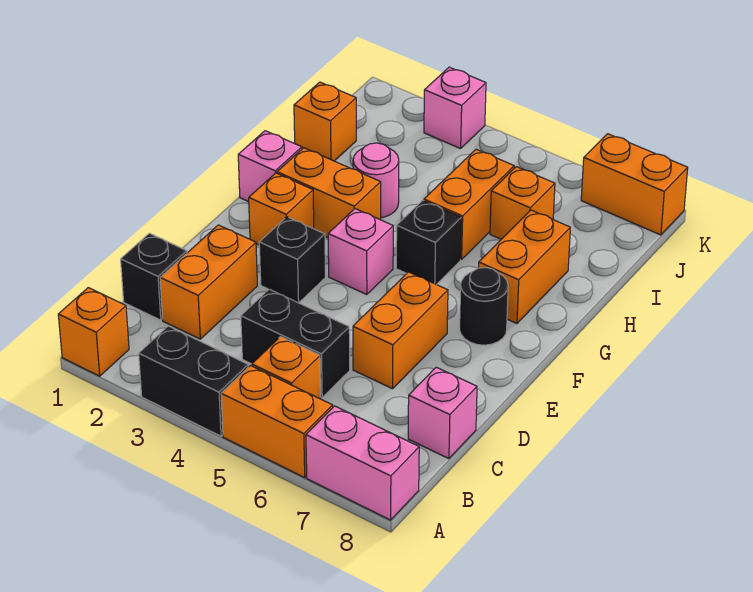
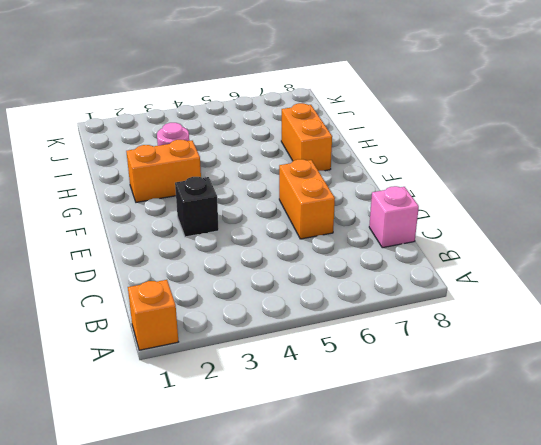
none -> black brick A3:A4 level 1
none -> orange brick A5:A6 level 1
none -> pink brick A7:A8 level 1

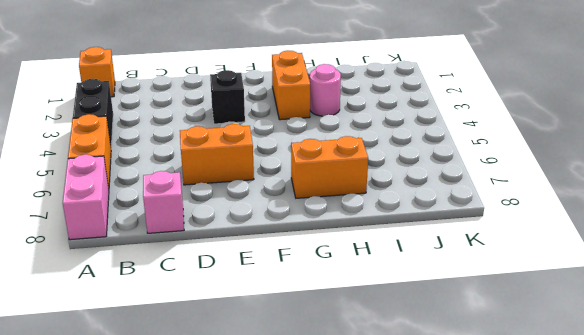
none -> orange brick B5 level 1
none -> black brick C1 level 1
none -> orange brick C2:D2 level 1

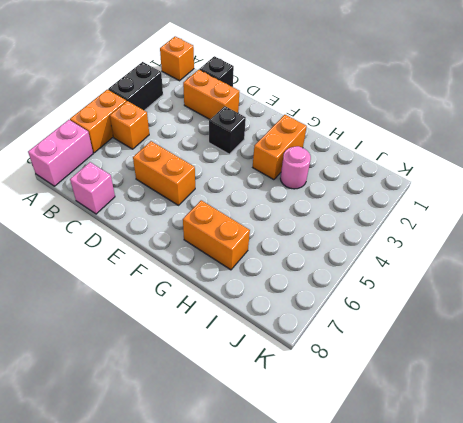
none -> black brick C4:C5 level 1
none -> orange brick F2 level 1
none -> pink brick F4 level 1

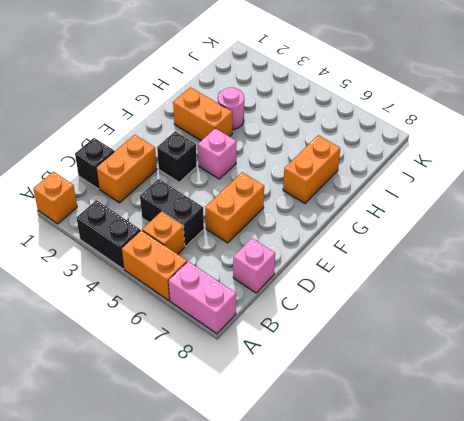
none -> orange brick F2 level 1
none -> black round brick F7 level 1
none -> pink brick G1 level 1

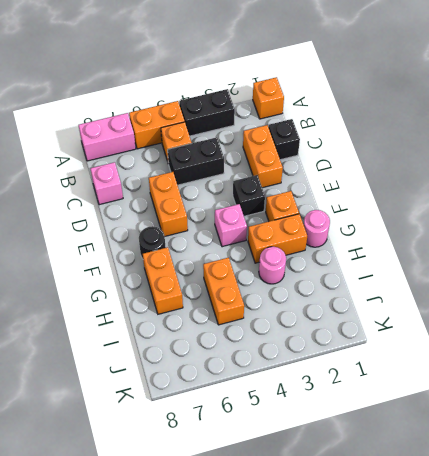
pink round brick G1 level 1 -> pink brick G1 level 1
none -> black brick G5 level 1
none -> orange brick I1 level 1
none -> orange brick I6 level 1

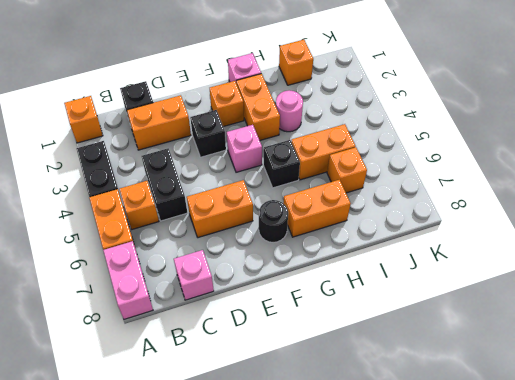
none -> pink brick K3 level 1
none -> orange brick K7:K8 level 1

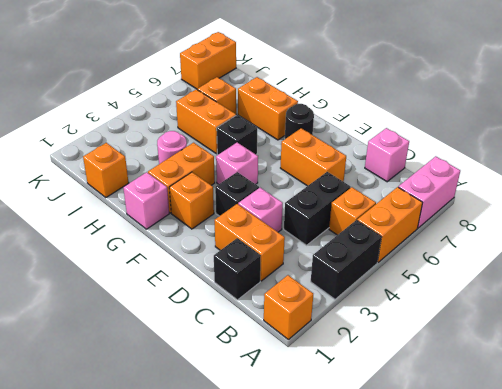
pink brick D3 level 1 -> pink brick K3 level 1

